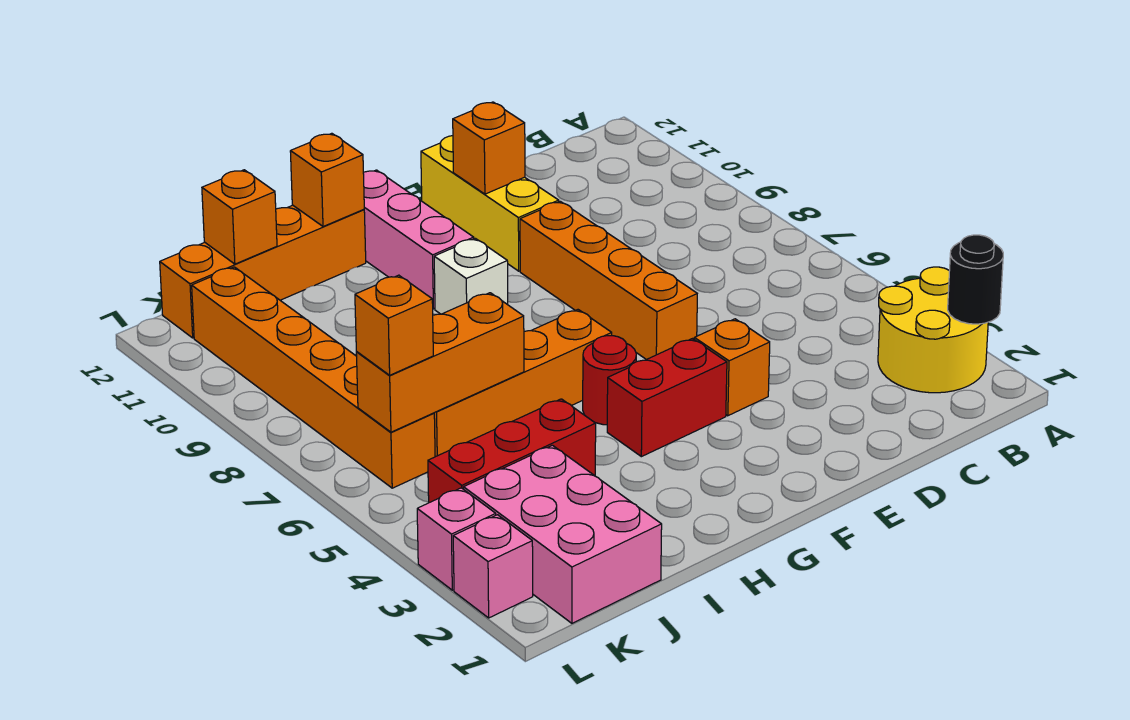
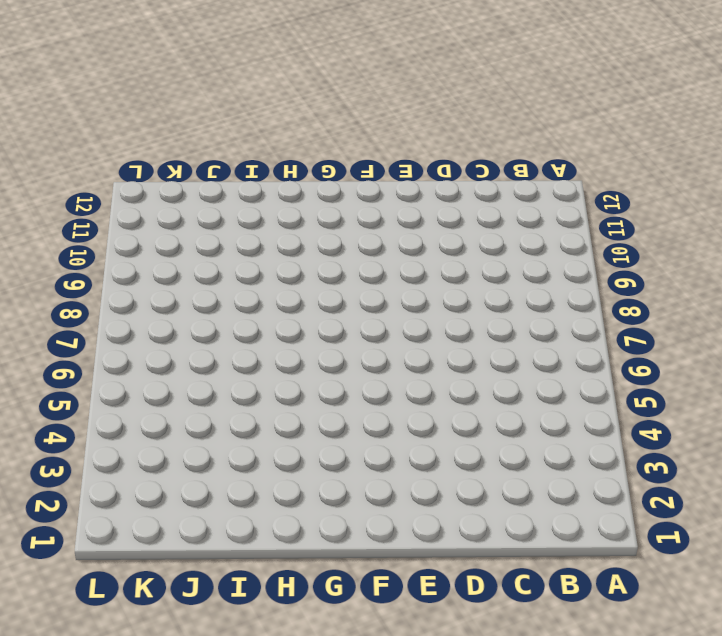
none -> yellow round brick A2:B3 level 1
none -> orange brick E4 level 1
none -> orange brick E6:E9 level 1

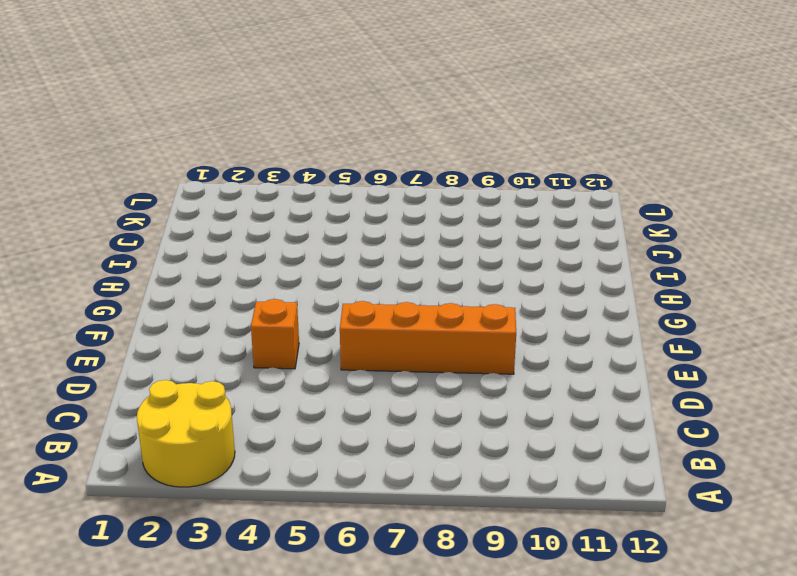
none -> yellow brick E10:E12 level 1
none -> red brick F4:G4 level 1
none -> red round brick G5 level 1

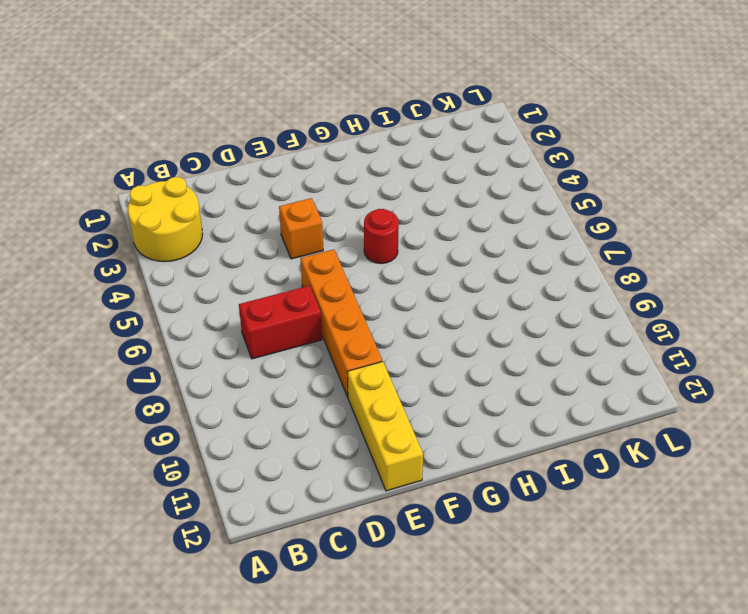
red brick C7:D7 level 1 -> red brick F4:G4 level 1
none -> orange brick G6:J6 level 1
none -> white brick G9 level 1
none -> pink brick G10:G12 level 1

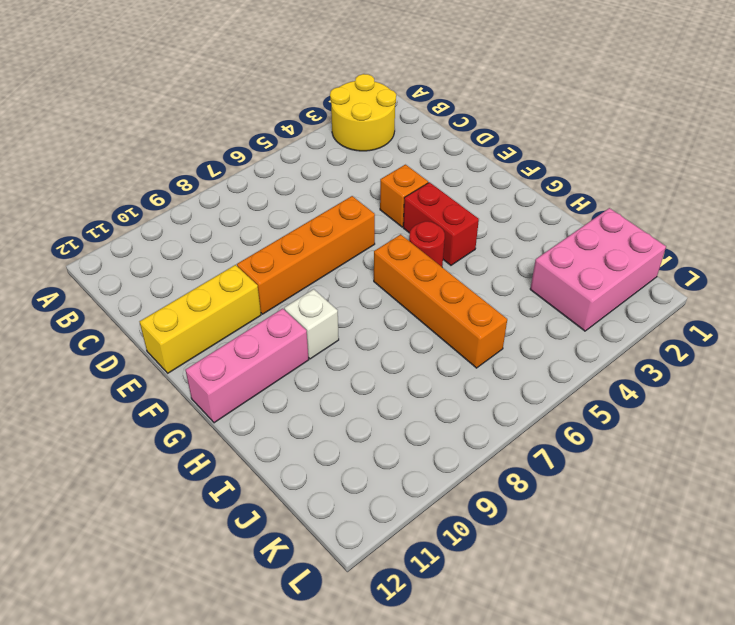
none -> orange brick H12:K12 level 1
none -> red brick I4:K4 level 1
none -> orange brick K6:K11 level 1

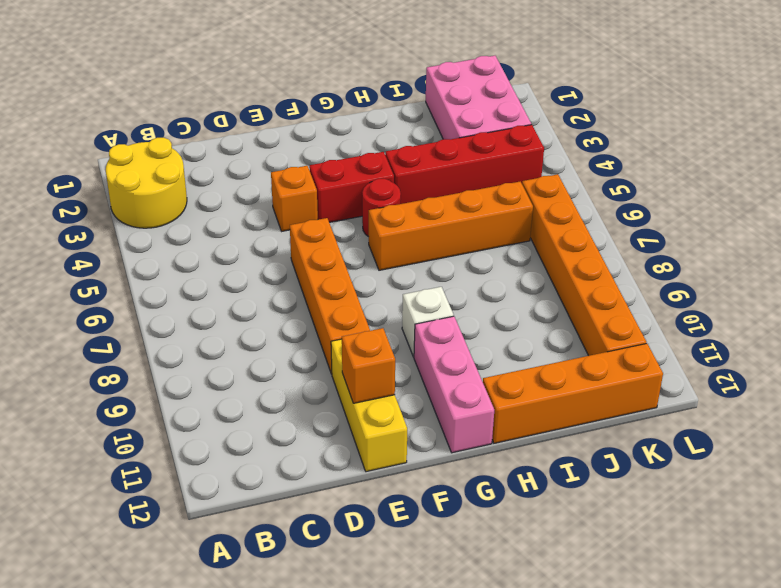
red brick H4:K4 level 1 -> red brick I4:K4 level 1
none -> pink brick L2 level 1
none -> pink brick L3 level 1
none -> black round brick A2 level 2

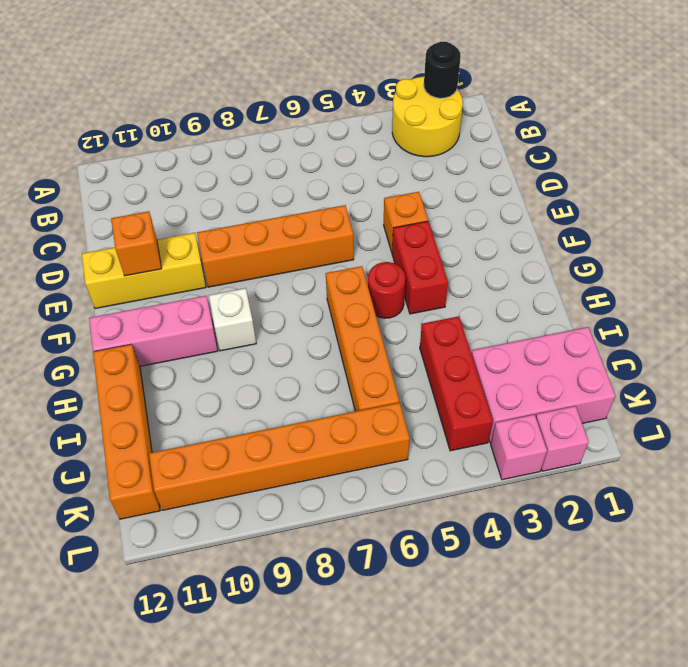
none -> orange brick H12 level 2
none -> orange brick I6:K6 level 2
none -> orange brick J12 level 2

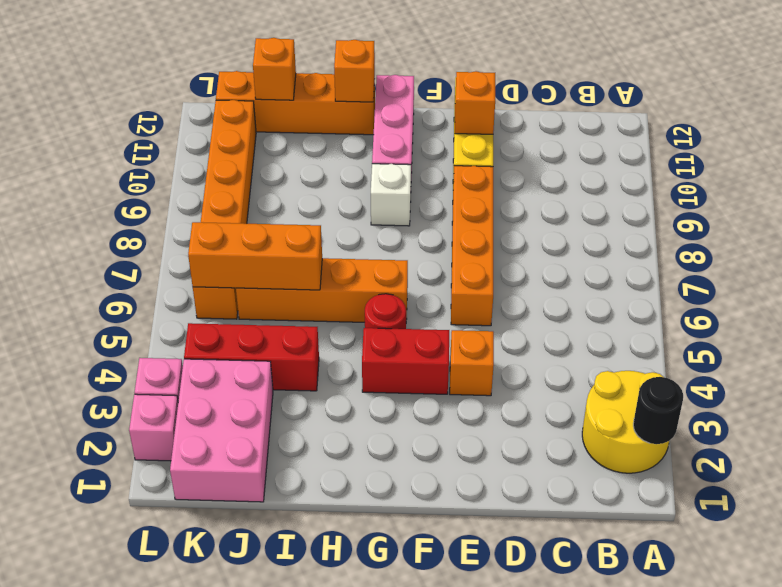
none -> orange brick K6 level 3

